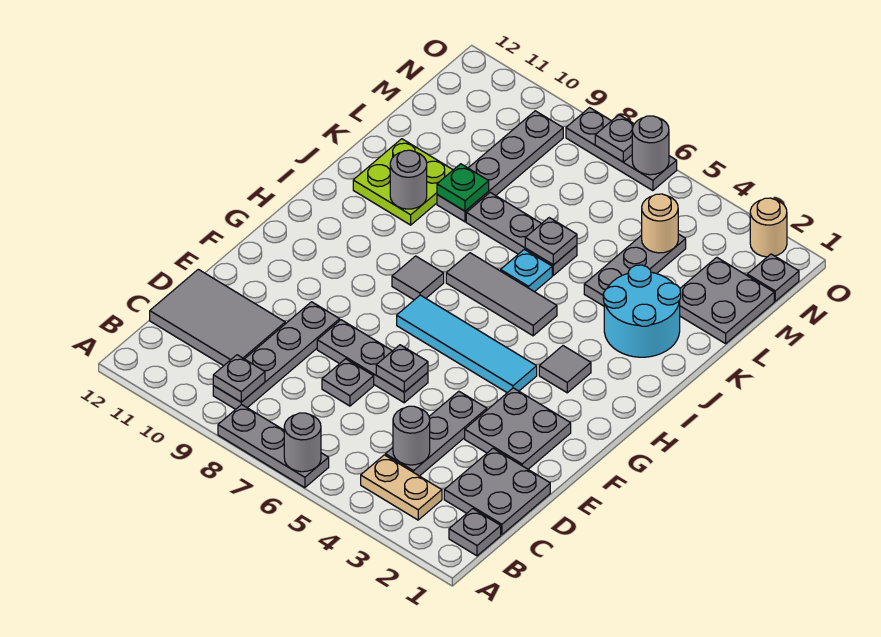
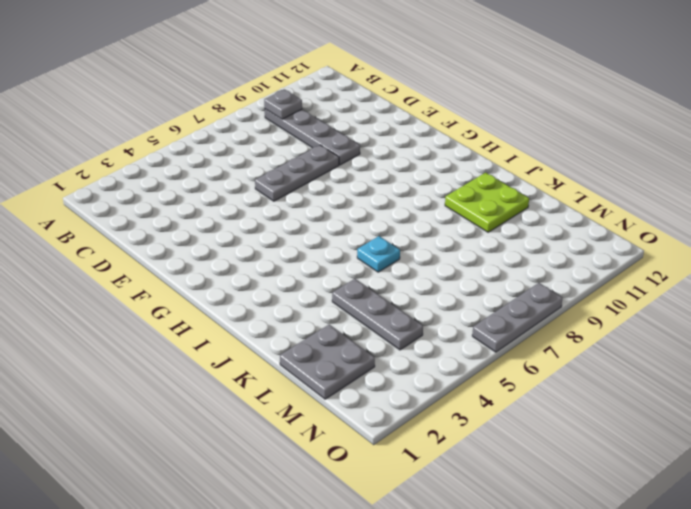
none -> grey plate A6:A8 level 1
none -> grey plate B1 level 1
none -> tan plate B3:B4 level 1
none -> grey plate C1:D2 level 1

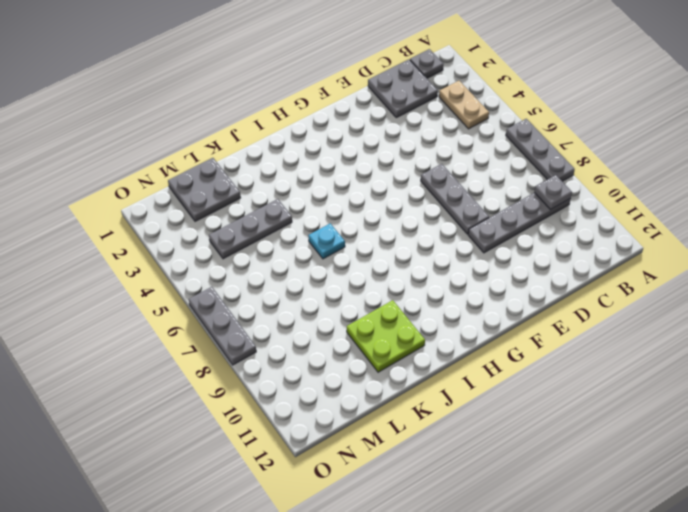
none -> grey plate C4:E4 level 1
none -> grey tile C10:D12 level 1
none -> grey plate D7 level 1
none -> grey plate E2:F3 level 1

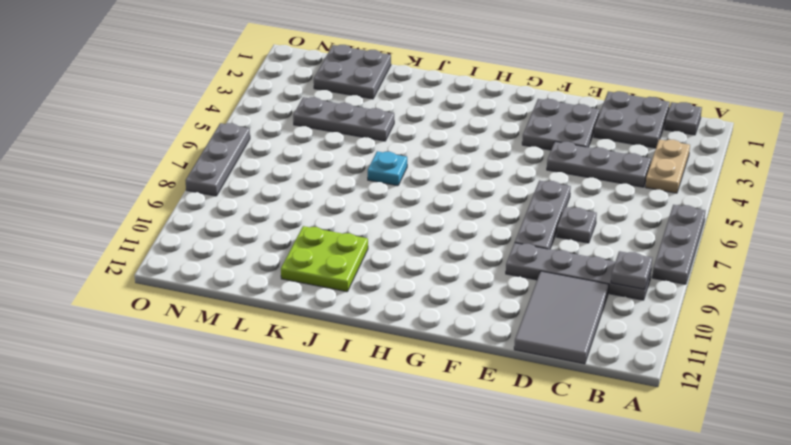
none -> cyan tile G4:G7 level 1
none -> grey tile H3 level 1
none -> grey tile H8 level 1
none -> grey tile I5:I7 level 1

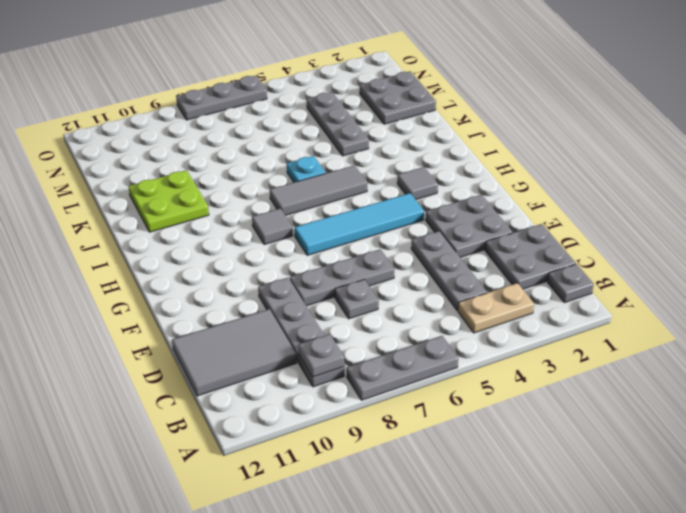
none -> cyan round brick J2:K3 level 1
none -> grey plate K6:K8 level 1
none -> grey plate K9:N9 level 1
none -> grey plate N1 level 1

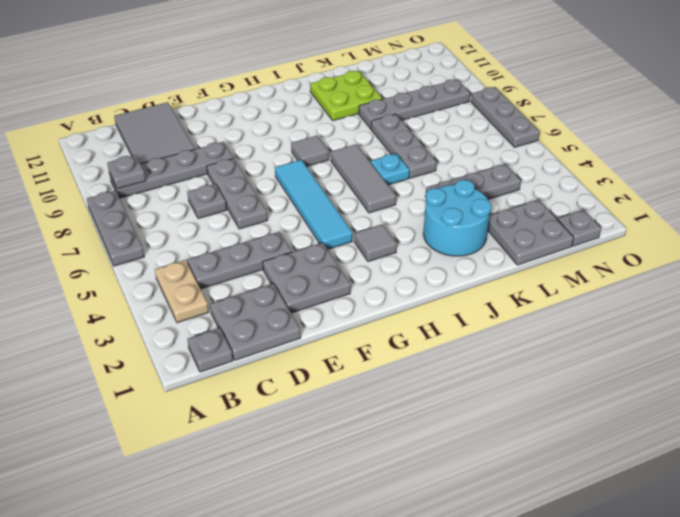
none -> tan round brick O2 level 1
none -> grey round brick A6 level 2
none -> grey round brick C4 level 2
none -> grey plate E6 level 2

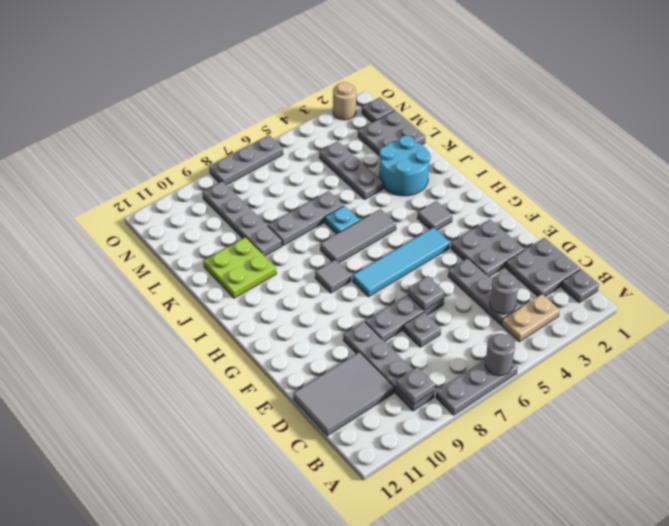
none -> grey round brick J10 level 2
none -> grey plate K6 level 2
none -> green plate K9 level 2
none -> tan round brick M4 level 2

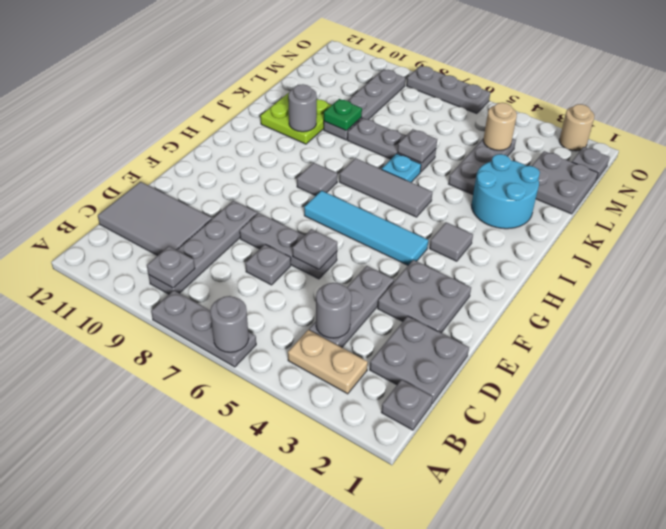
none -> grey round brick O6 level 2
none -> grey plate O7 level 2

